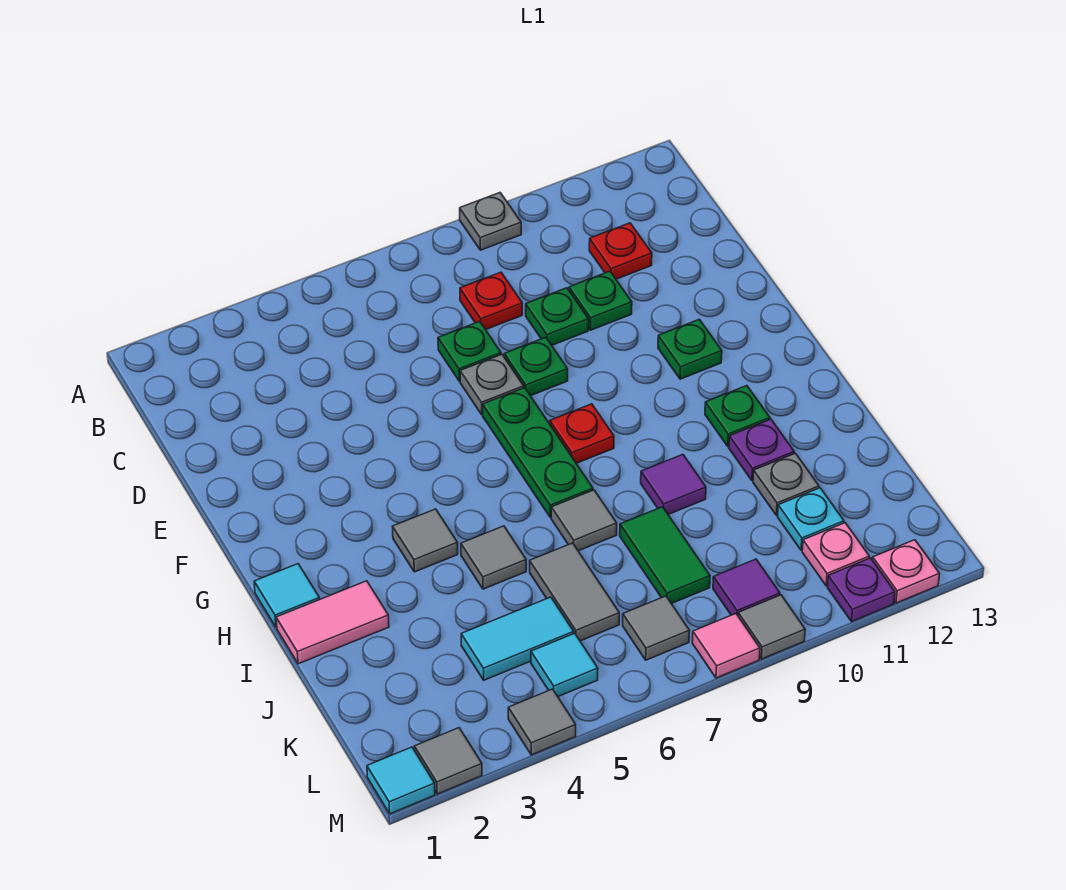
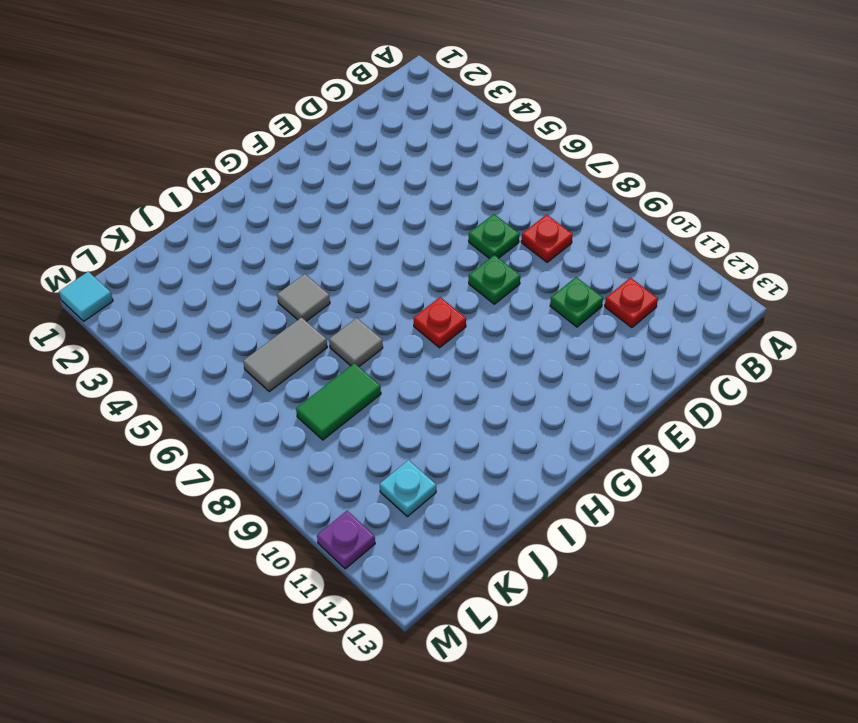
none -> grey plate A9 level 1
none -> green plate D9 level 1
none -> grey plate E7 level 1
none -> green plate F7:H7 level 1

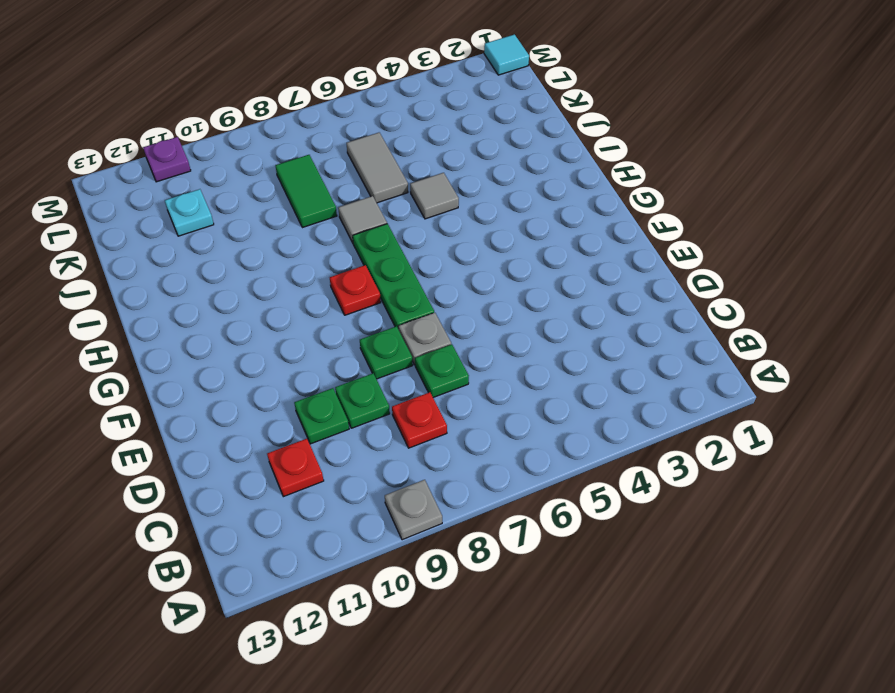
none -> green plate F11 level 1
none -> cyan tile H1 level 1
none -> grey tile H4 level 1
none -> green plate H11 level 1

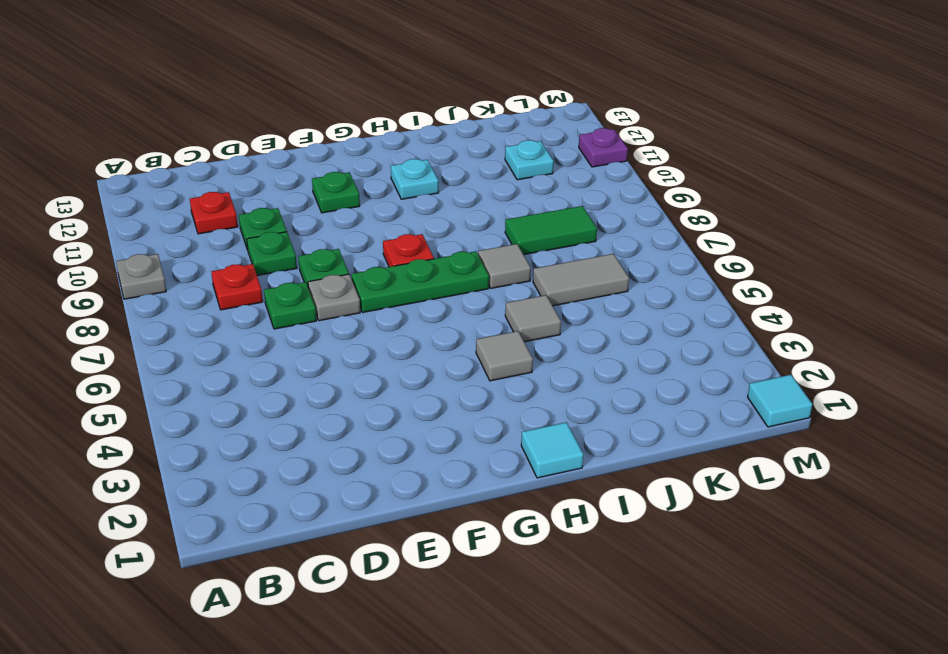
cyan plate H11 level 1 -> green plate H11 level 1
none -> pink tile I1:I2 level 1
none -> purple tile I9 level 1
none -> purple plate I11 level 1
none -> grey plate J11 level 1

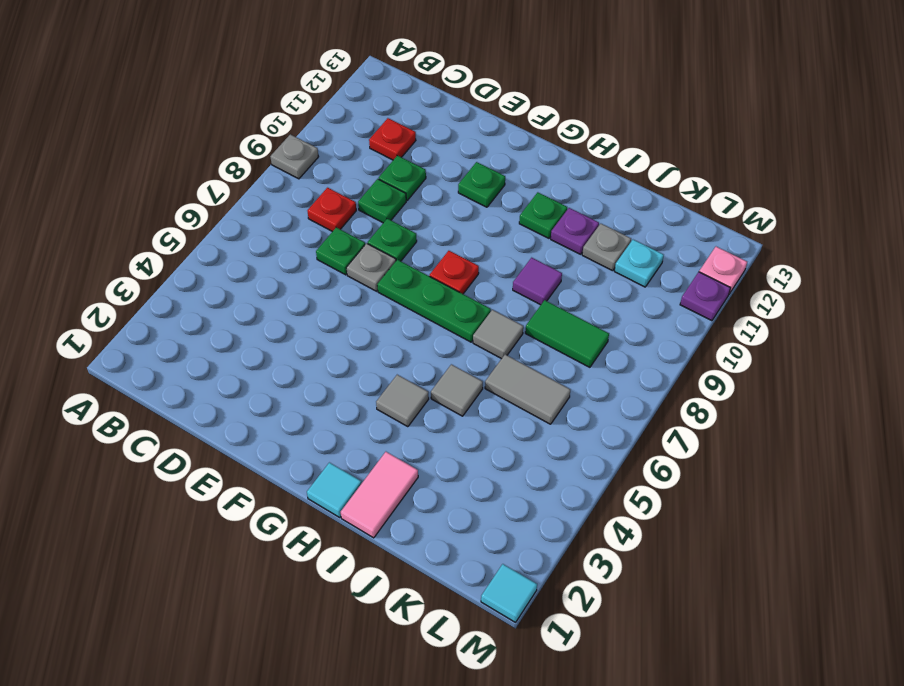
none -> cyan tile K4:K5 level 1
none -> cyan tile L5 level 1
none -> grey tile L7 level 1
none -> purple tile L9 level 1

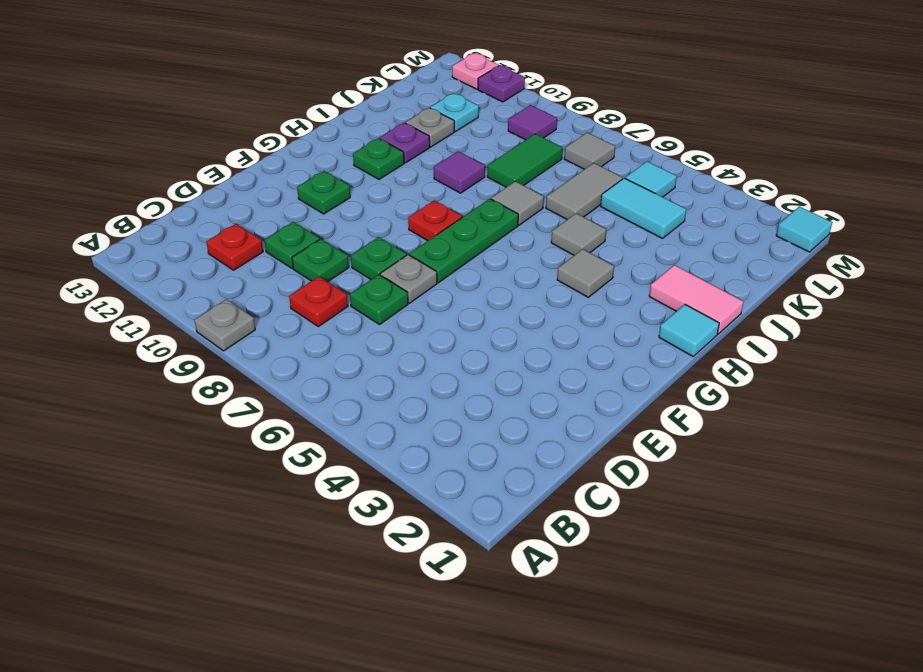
none -> pink plate L11 level 1
none -> grey tile M2 level 1
none -> grey tile M4 level 1
none -> pink tile M8 level 1

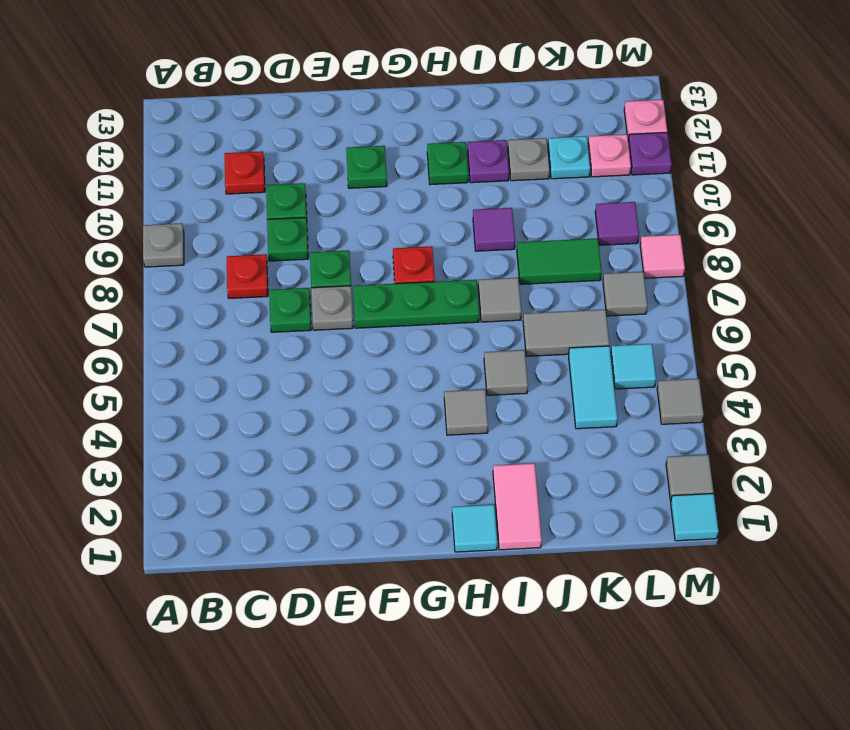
none -> grey tile M9 level 1

